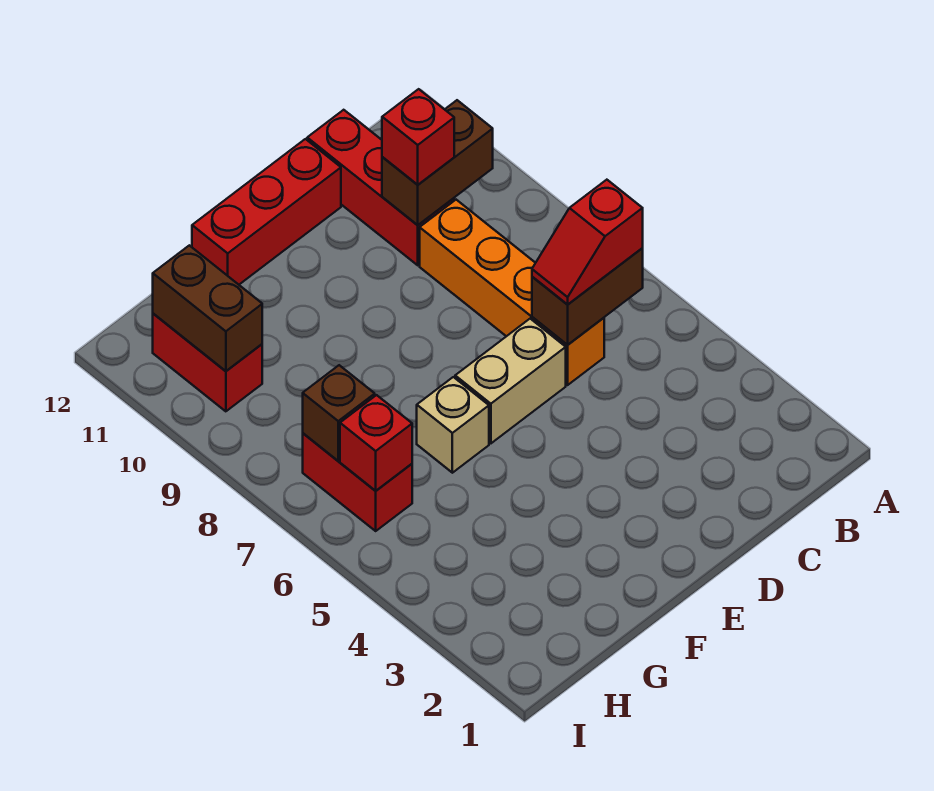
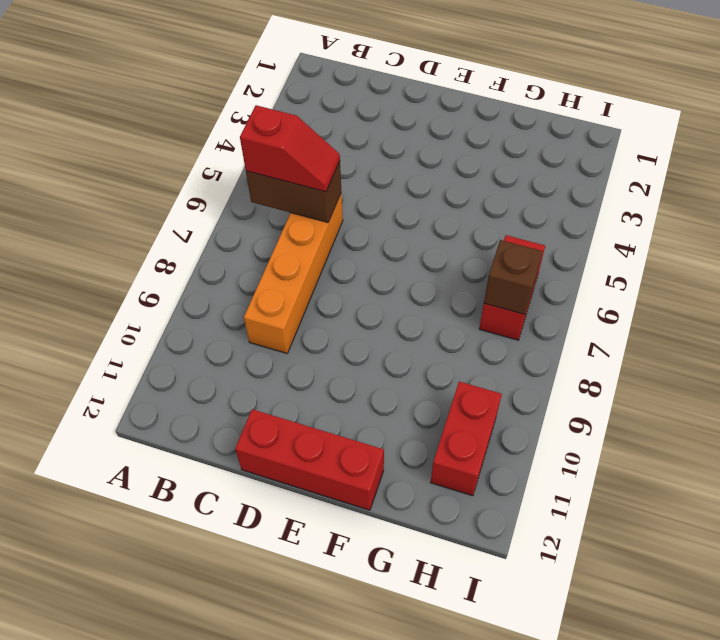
none -> red brick C10:C12 level 1
none -> tan brick D6:E6 level 1
none -> tan brick F6 level 1

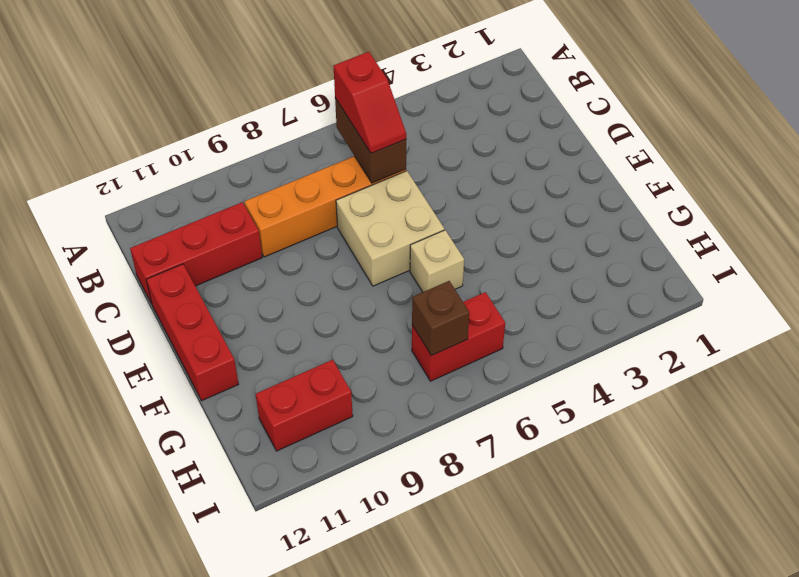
tan brick D6:E7 level 1 -> tan brick D6:E6 level 1
none -> brown brick B10:C10 level 2
none -> red brick H6 level 2
none -> brown brick H10:H11 level 2

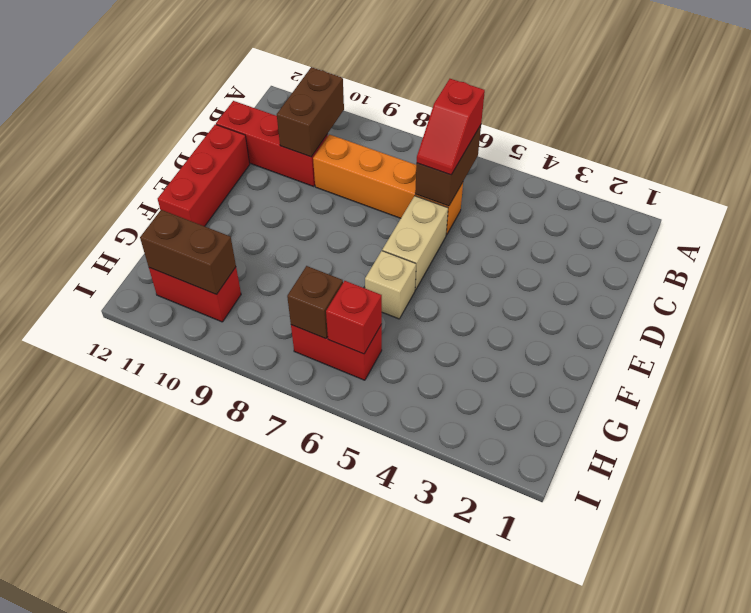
none -> red brick C10 level 3

